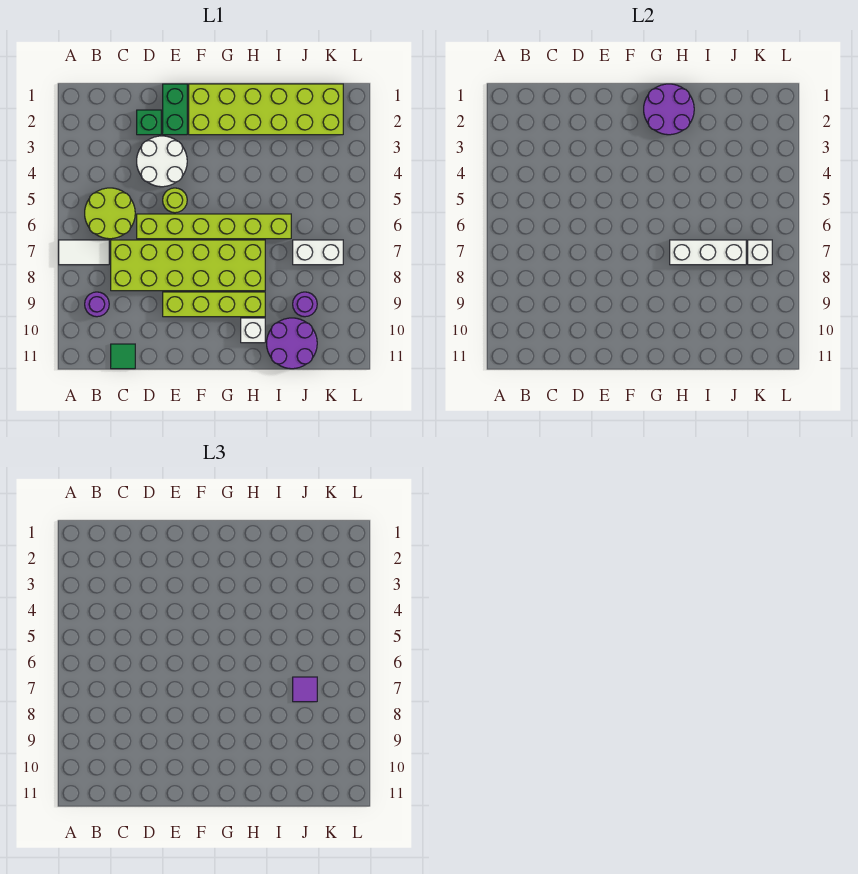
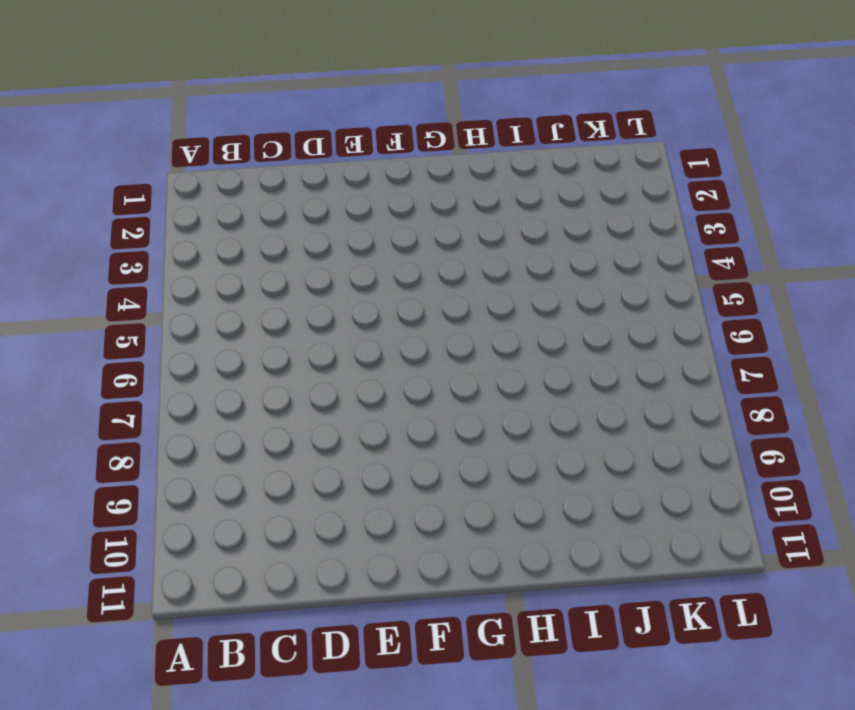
none -> white tile A7:B7 level 1
none -> lime round brick B5:C6 level 1
none -> purple round brick B9 level 1

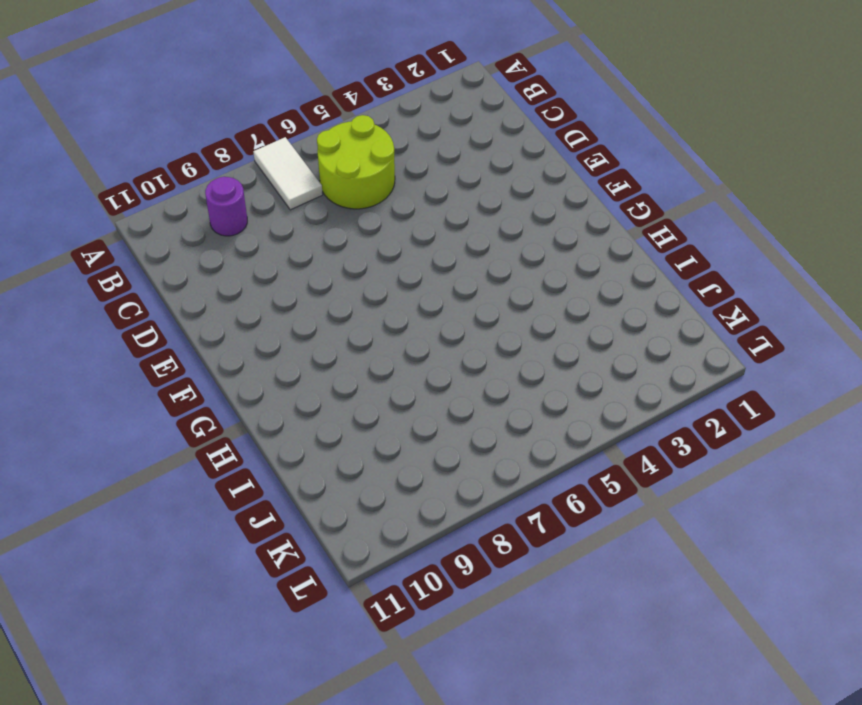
none -> lime brick C7:H8 level 1
none -> green tile C11 level 1
none -> green brick D2 level 1

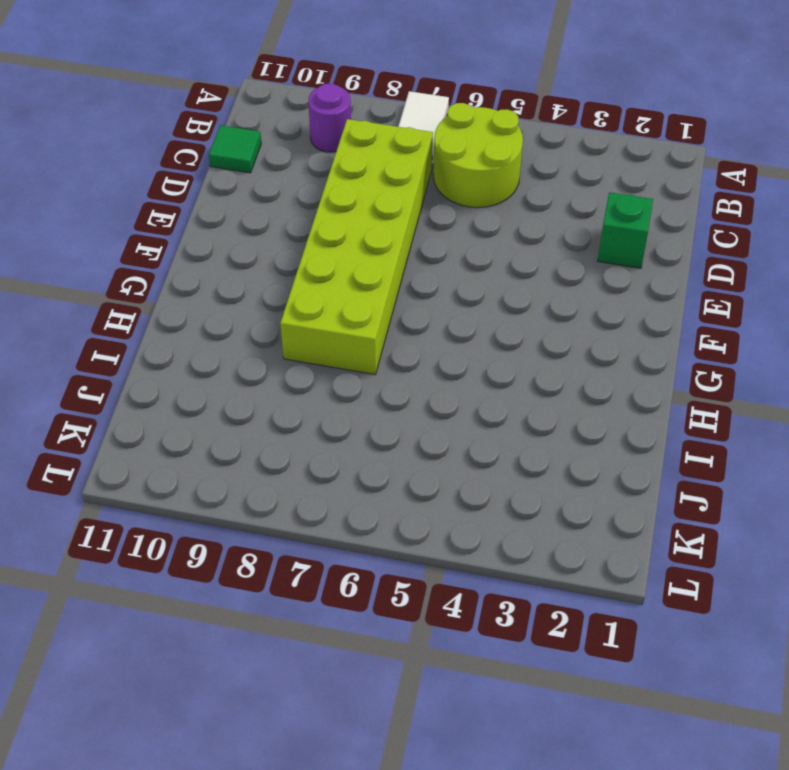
none -> white round brick D3:E4 level 1
none -> lime brick D6:I6 level 1
none -> green brick E1:E2 level 1

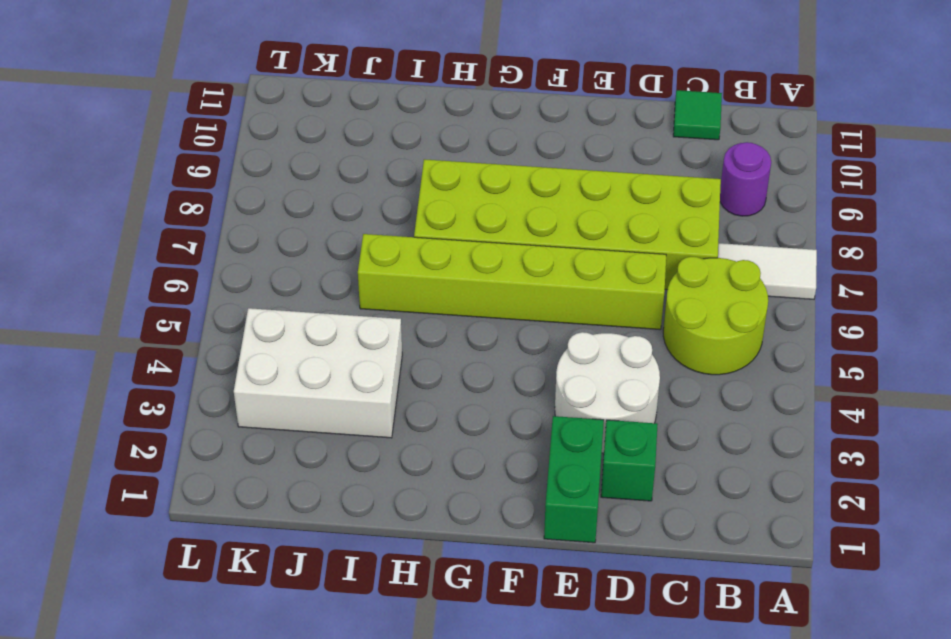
white brick I3:K4 level 1 -> none
none -> lime round brick E5 level 1
none -> lime brick E9:H9 level 1
none -> lime brick F1:K2 level 1

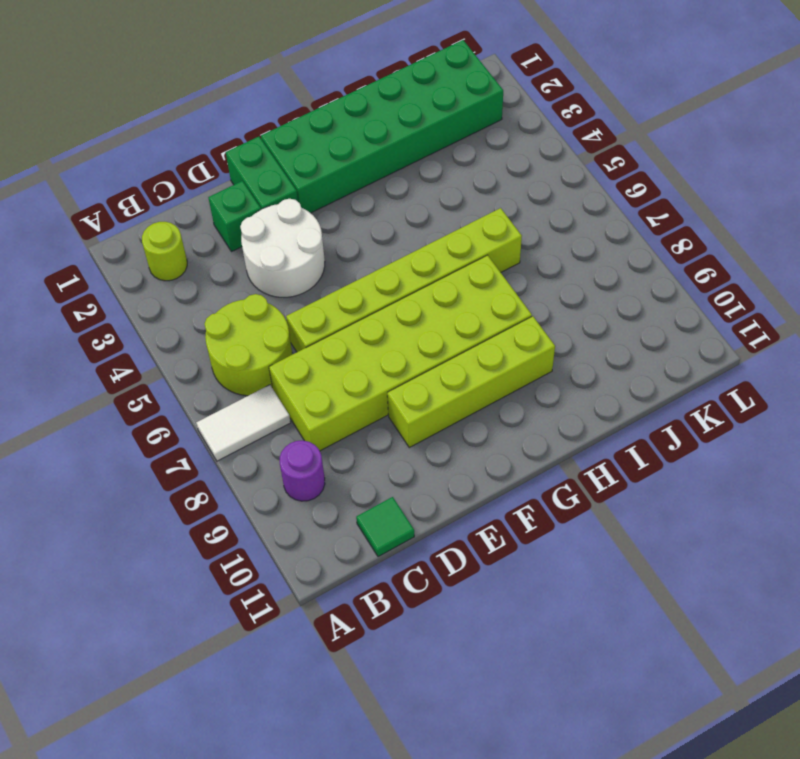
lime round brick B2 level 1 -> lime round brick E5 level 1
green brick F1:K2 level 1 -> lime brick F1:K2 level 1
none -> white brick H10 level 1
none -> purple round brick I10:J11 level 1
none -> white brick J7:K7 level 1

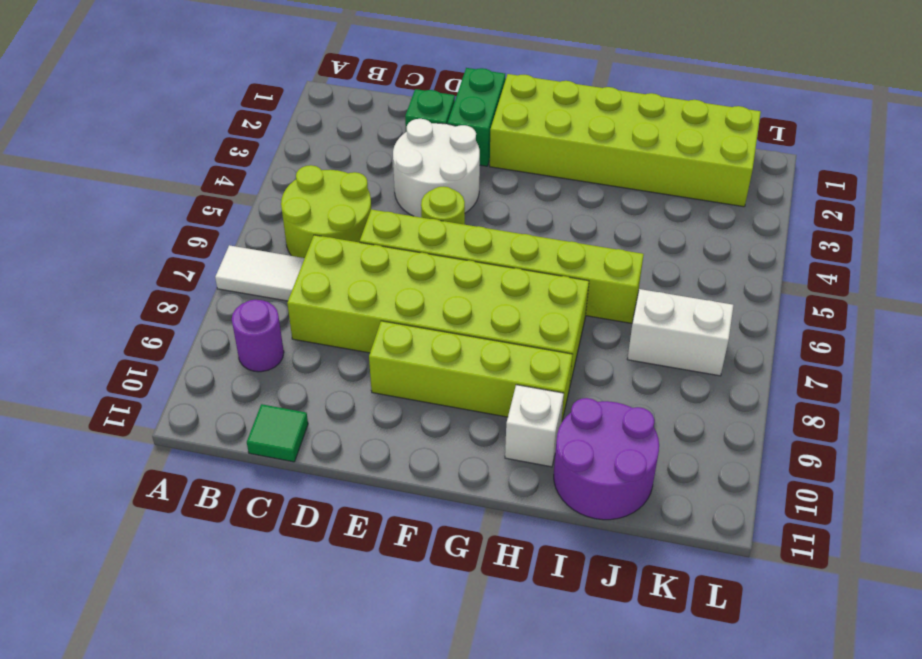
none -> purple round brick J9 level 1
none -> purple round brick G1:H2 level 2
none -> white brick H7:J7 level 2

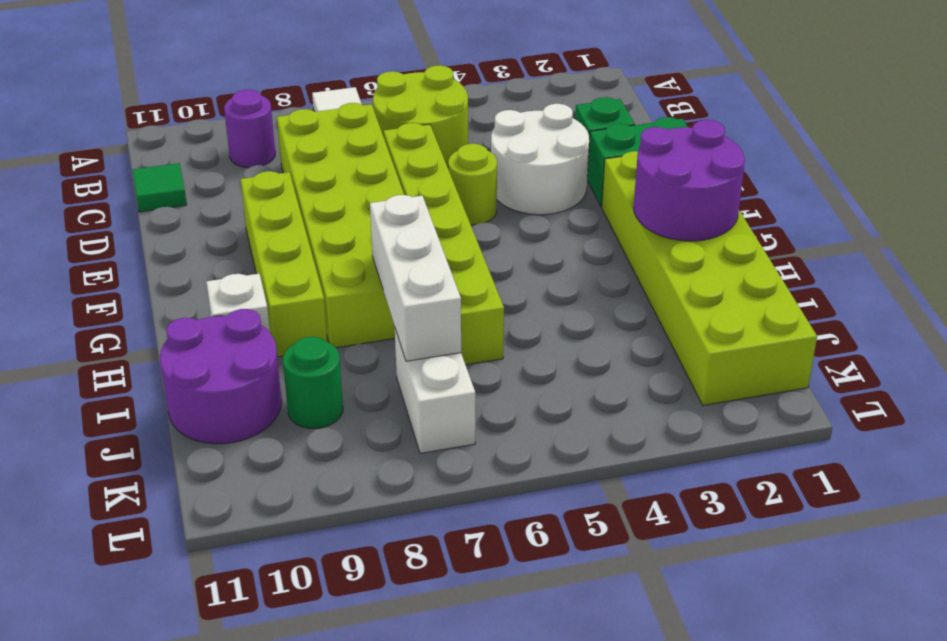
green round brick J9 level 1 -> purple round brick J9 level 1
none -> white brick K7 level 2
none -> purple tile J7 level 3

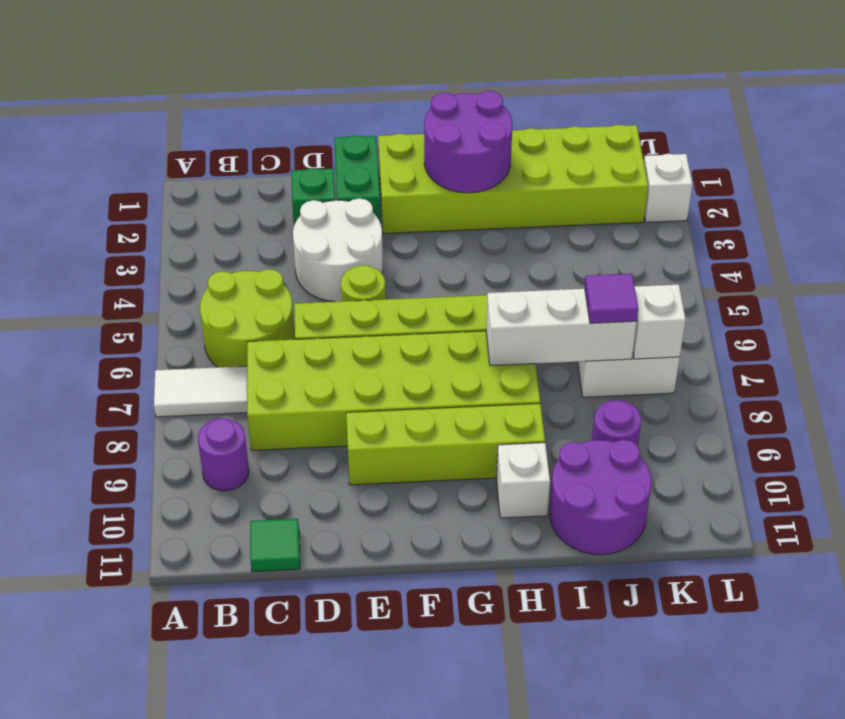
white brick L2 level 1 -> none

